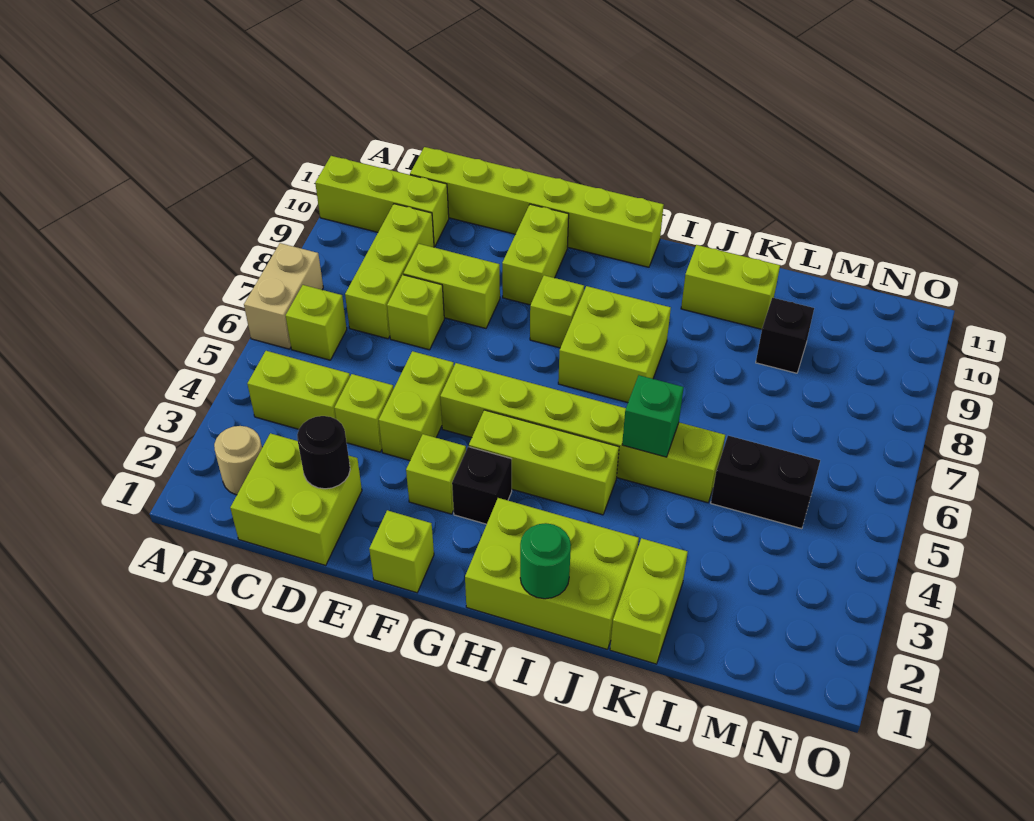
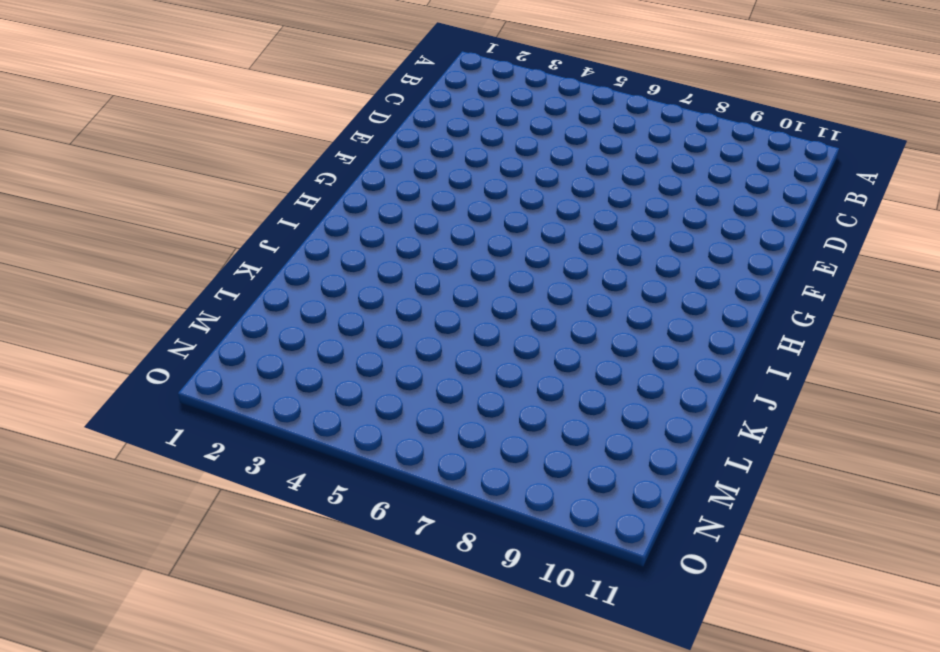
none -> tan brick A6:A7 level 1
none -> lime brick A10:C10 level 1
none -> tan round brick B2 level 1

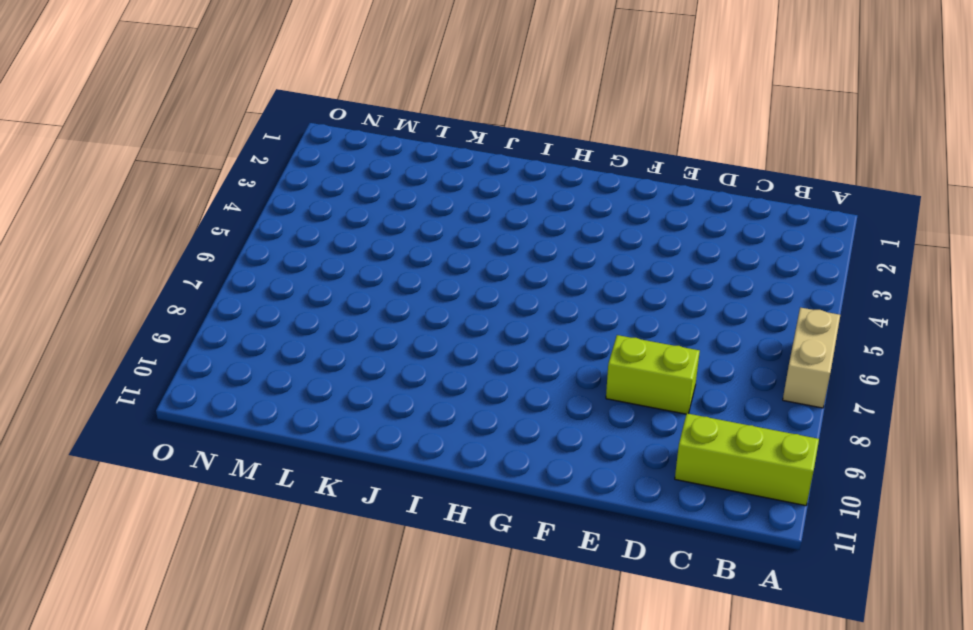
none -> tan round brick B2 level 1
none -> lime brick B4:C4 level 1
none -> lime brick B6 level 1

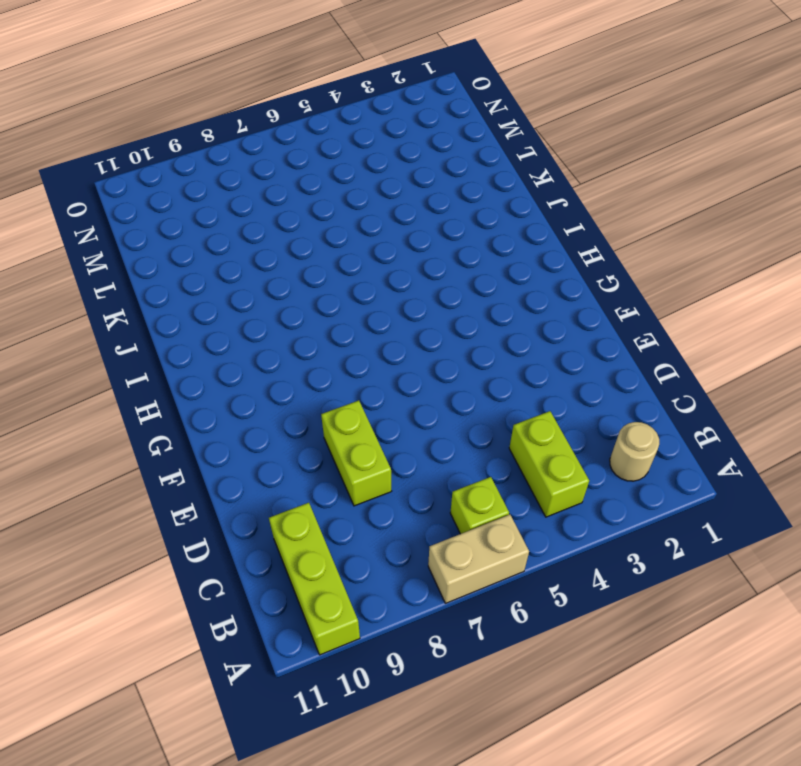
none -> lime brick C1:D2 level 1
none -> lime brick C7:C9 level 1
none -> lime brick C11:H11 level 1

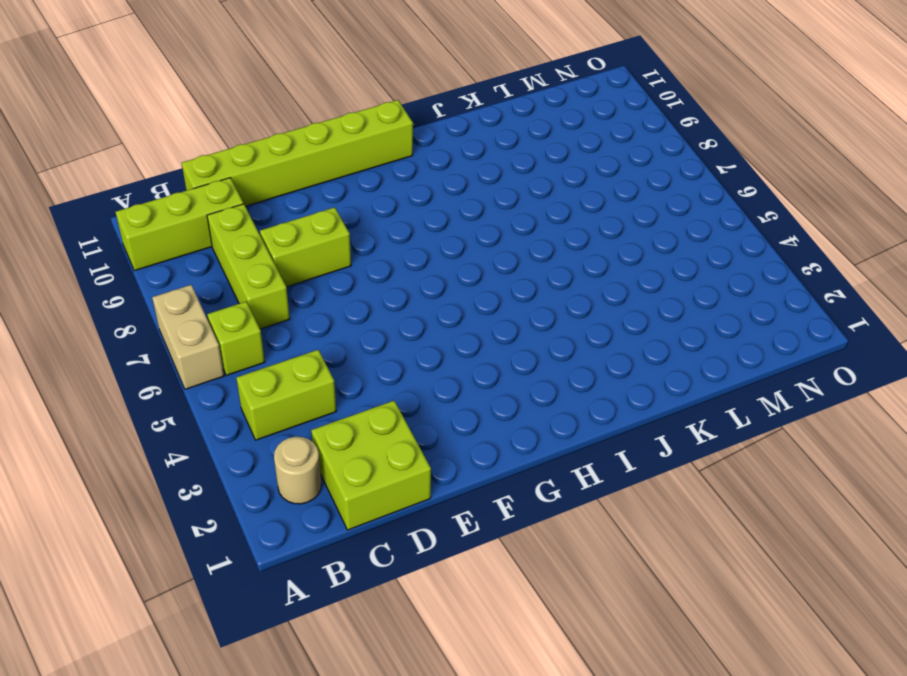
none -> lime brick D4 level 1
none -> lime brick D7 level 1
none -> lime brick E4:E5 level 1

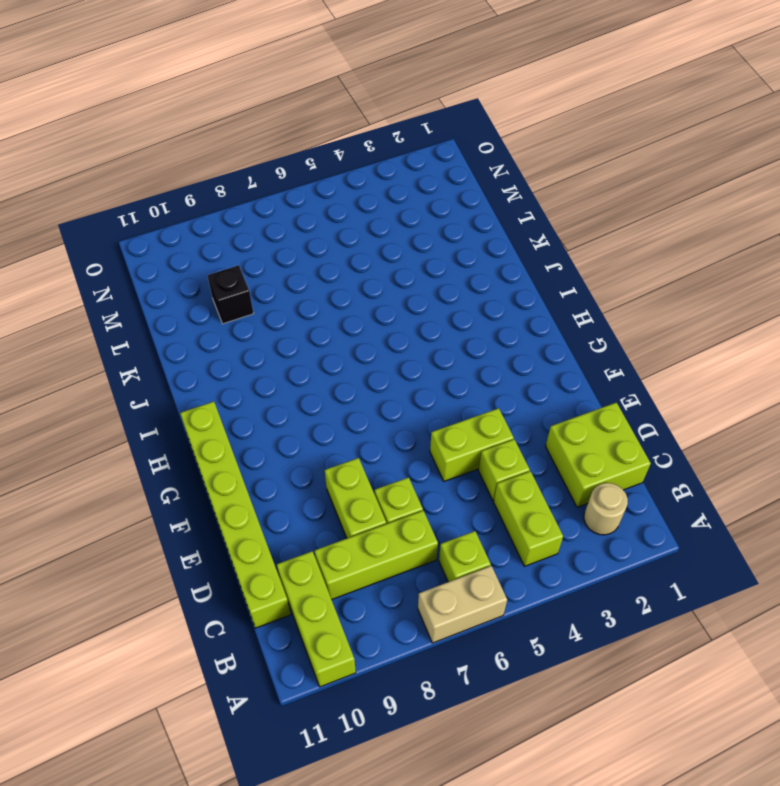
none -> lime brick F1 level 1
none -> lime brick F3 level 1
none -> lime brick F5:K5 level 1

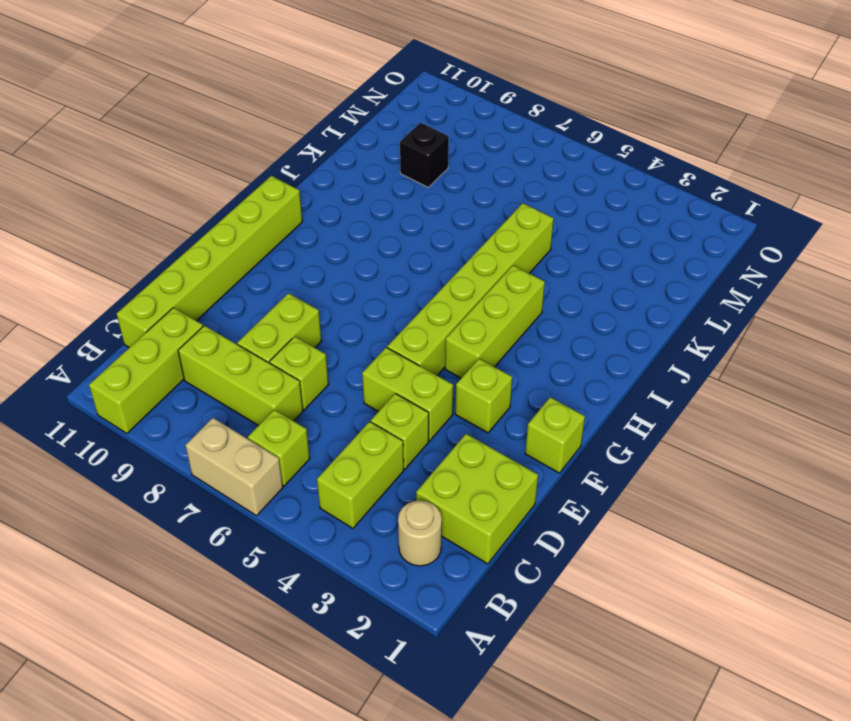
none -> lime brick F9:F10 level 1
none -> black brick G3 level 1
none -> lime brick G8 level 1

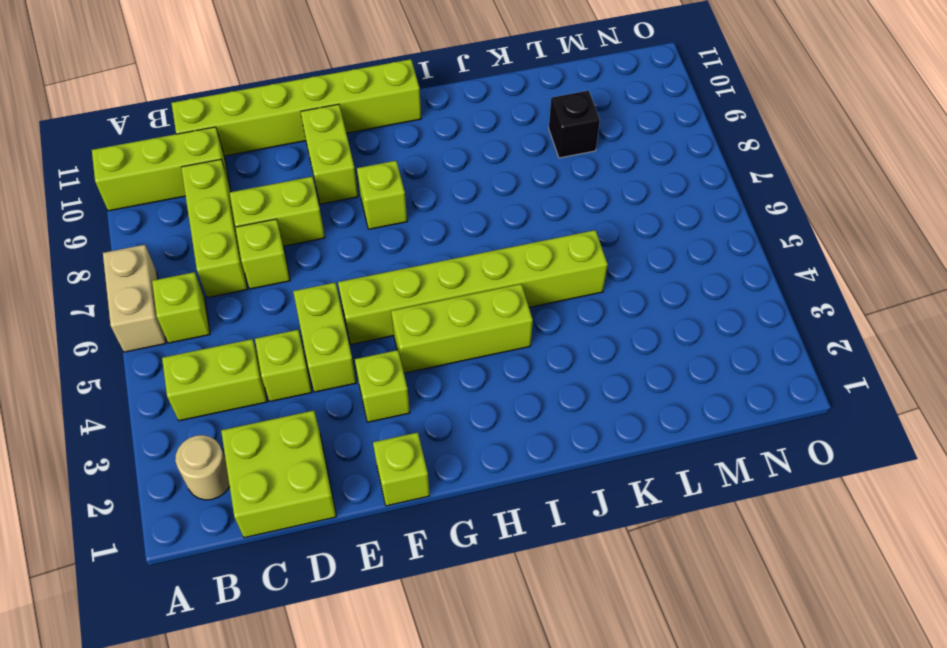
none -> black brick G3 level 1
none -> lime brick H1:J2 level 1
none -> lime brick H7:I8 level 1

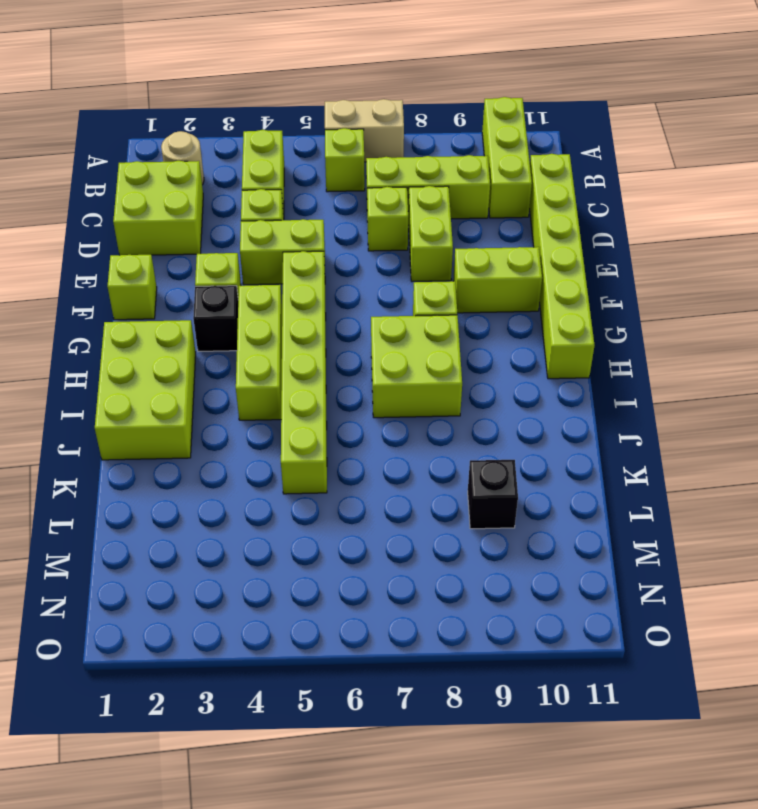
none -> lime brick J10:K10 level 1
none -> lime brick K1:K2 level 1
none -> black brick L5:M5 level 1

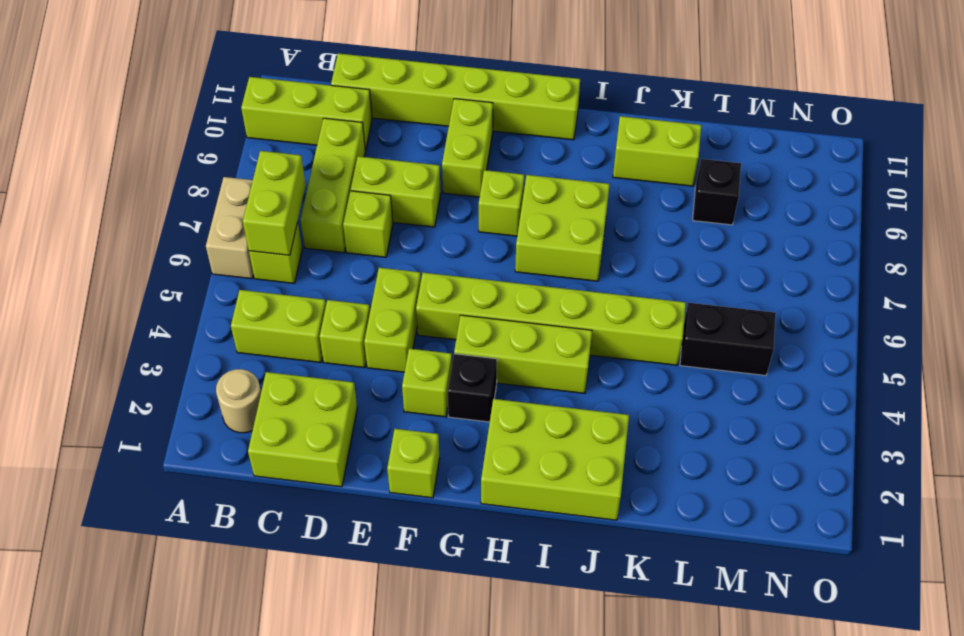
lime brick B6:B7 level 2 -> lime brick K1:K2 level 1
none -> black round brick D2 level 2
none -> green round brick I1 level 2
none -> green brick J5 level 2

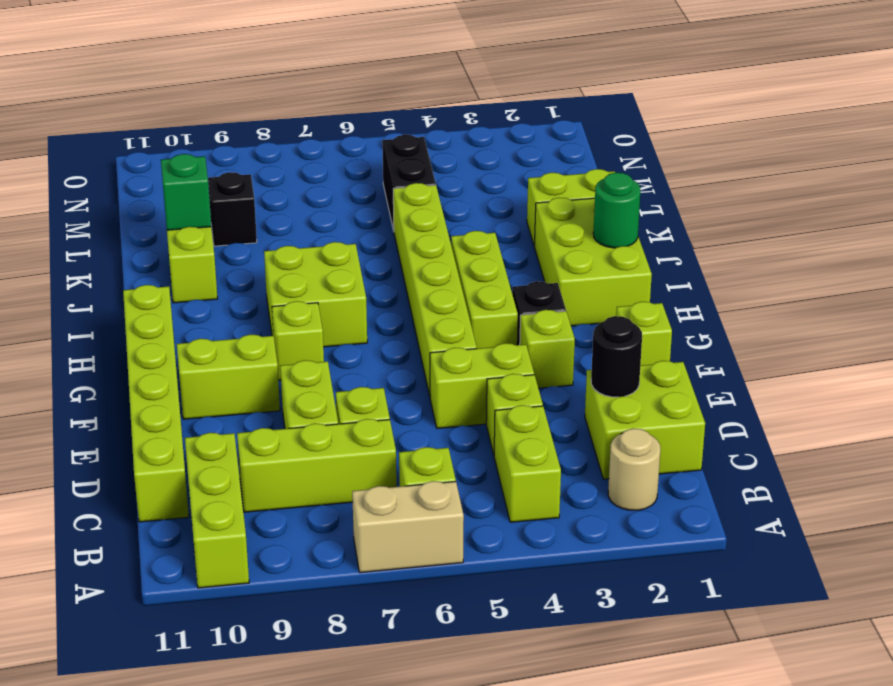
green brick K10 level 2 -> green brick J5 level 2

